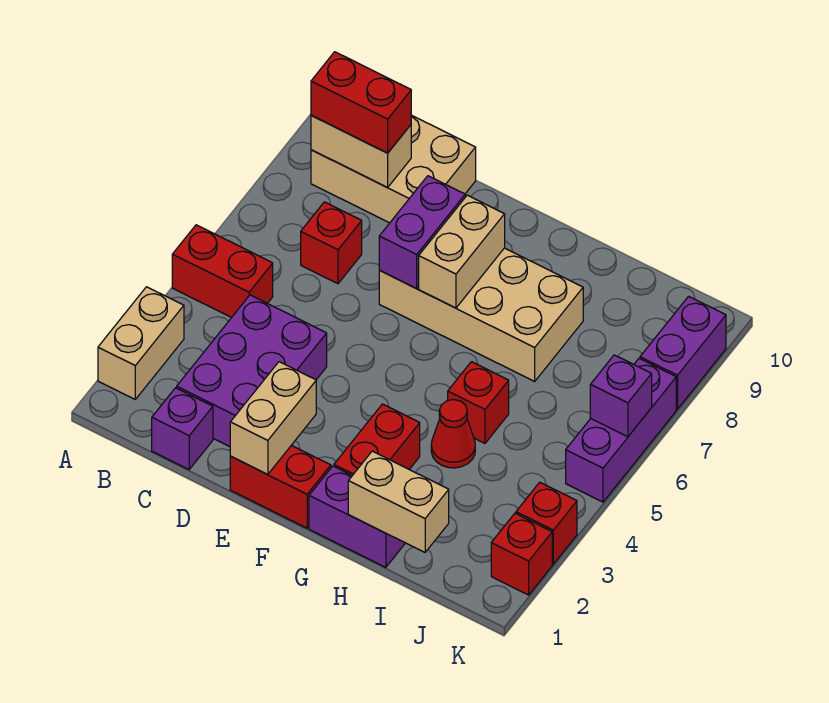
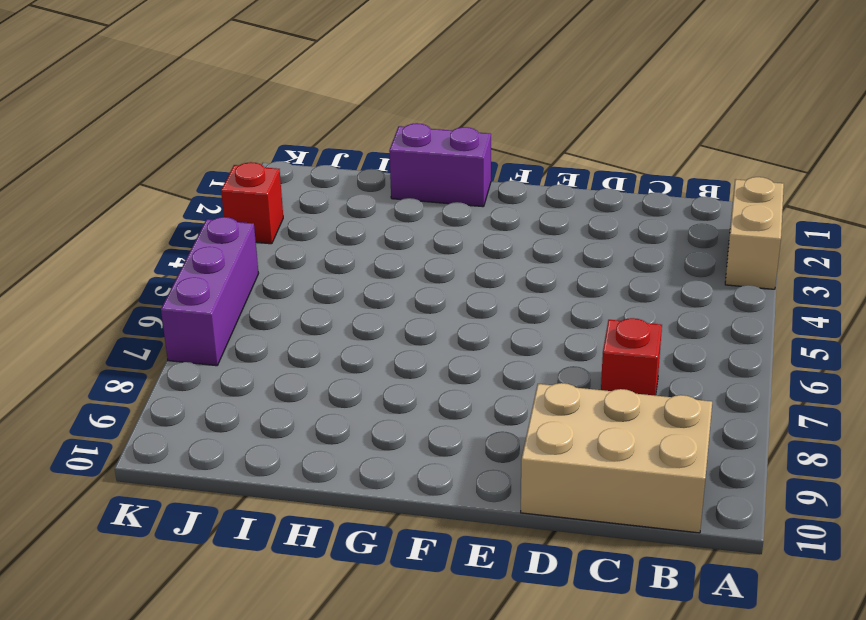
none -> red brick A5:B5 level 1
none -> purple brick C1 level 1
none -> purple brick C2:D4 level 1

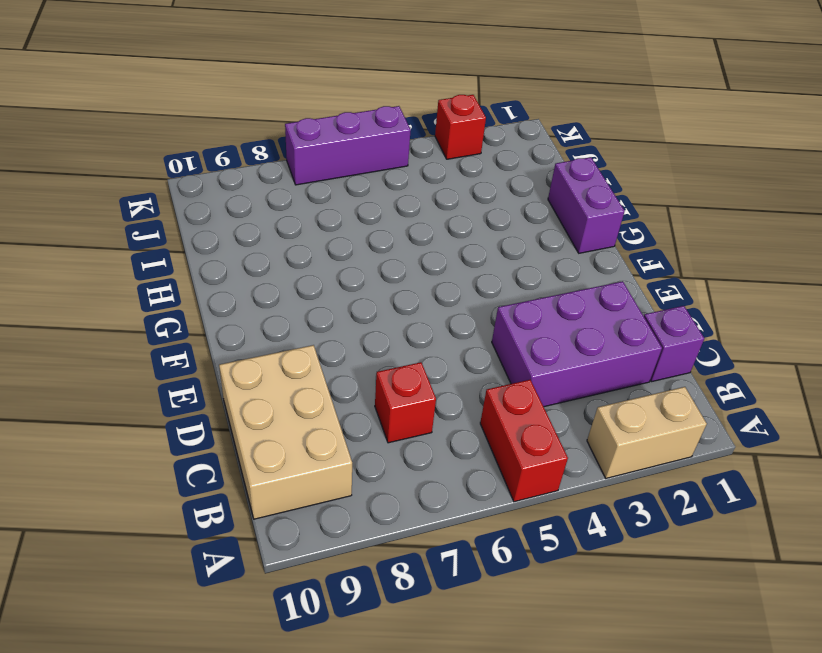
none -> red brick E1:F1 level 1
none -> tan brick E7:H8 level 1
none -> red brick G2:G3 level 1

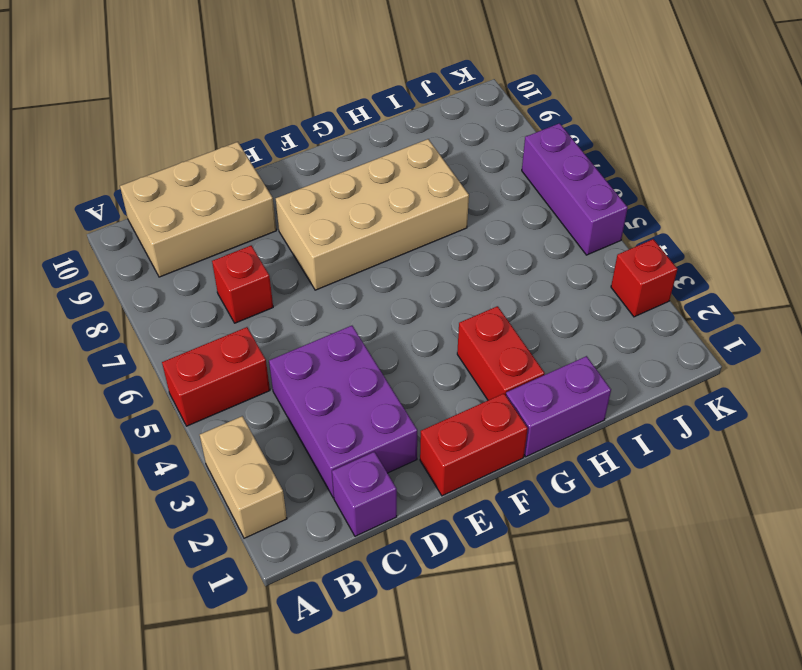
none -> red cone H4 level 1
none -> red brick H5 level 1
none -> red brick K2 level 1

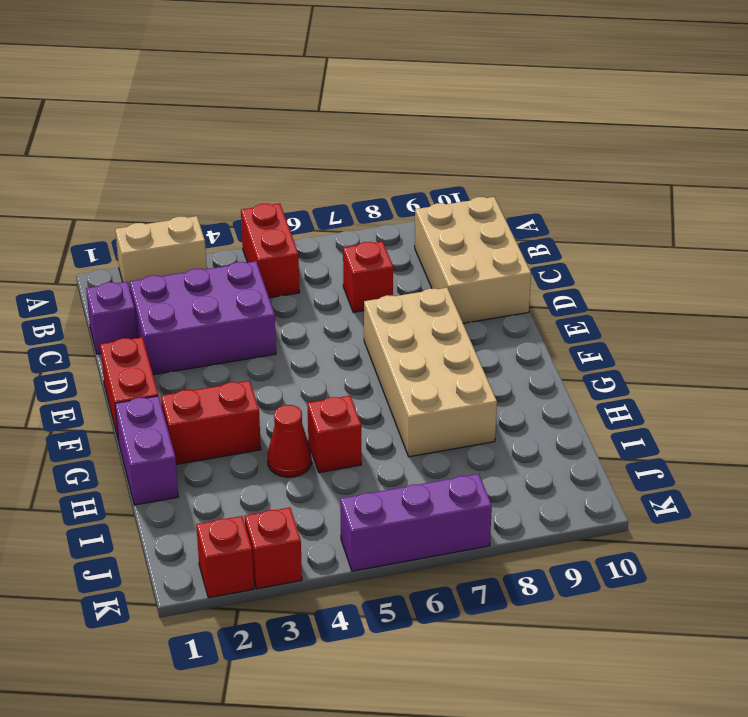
none -> purple brick K8:K9 level 1
none -> tan brick B9:C9 level 2
none -> tan brick E1:E2 level 2

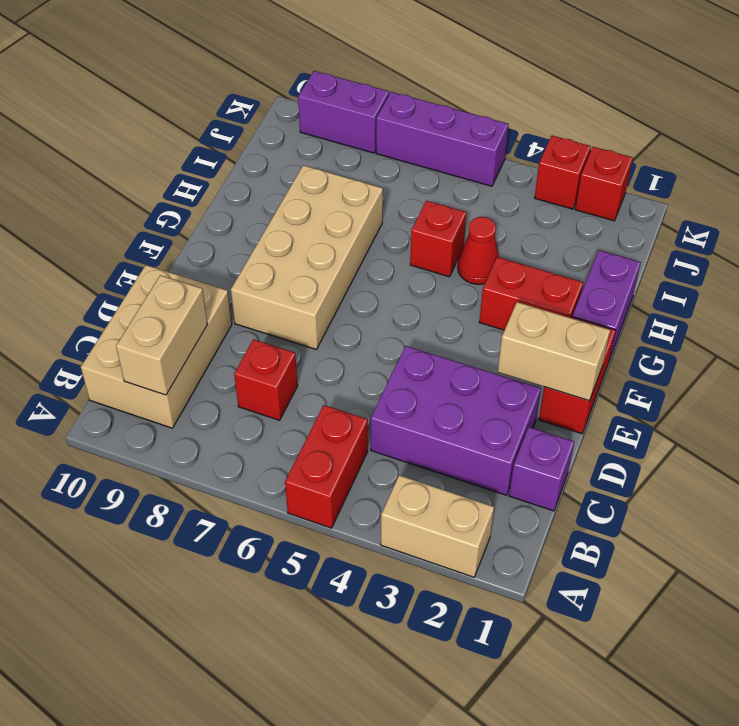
none -> purple brick E7:E8 level 2
none -> tan brick F7:F8 level 2
none -> tan brick H1:I1 level 2

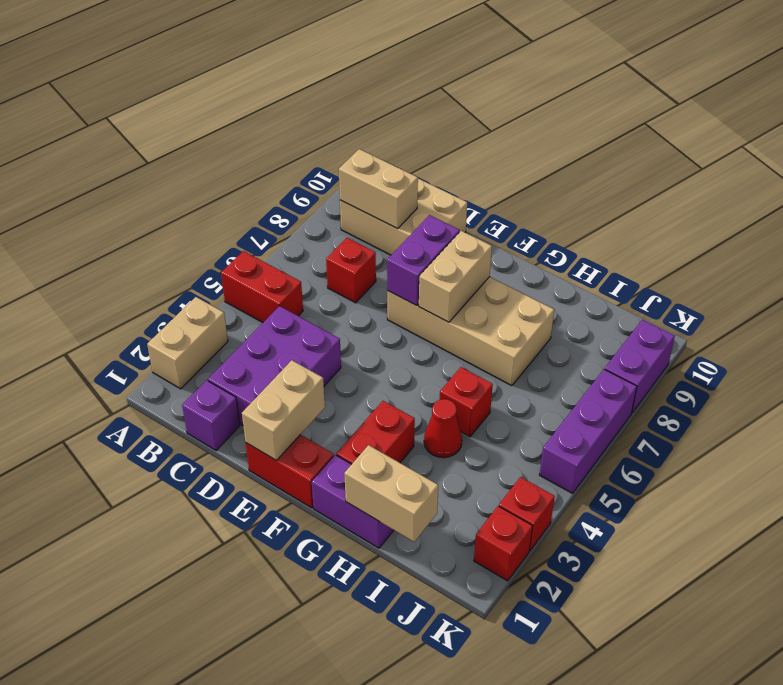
none -> purple brick K6 level 2
none -> red brick B9:C9 level 3

